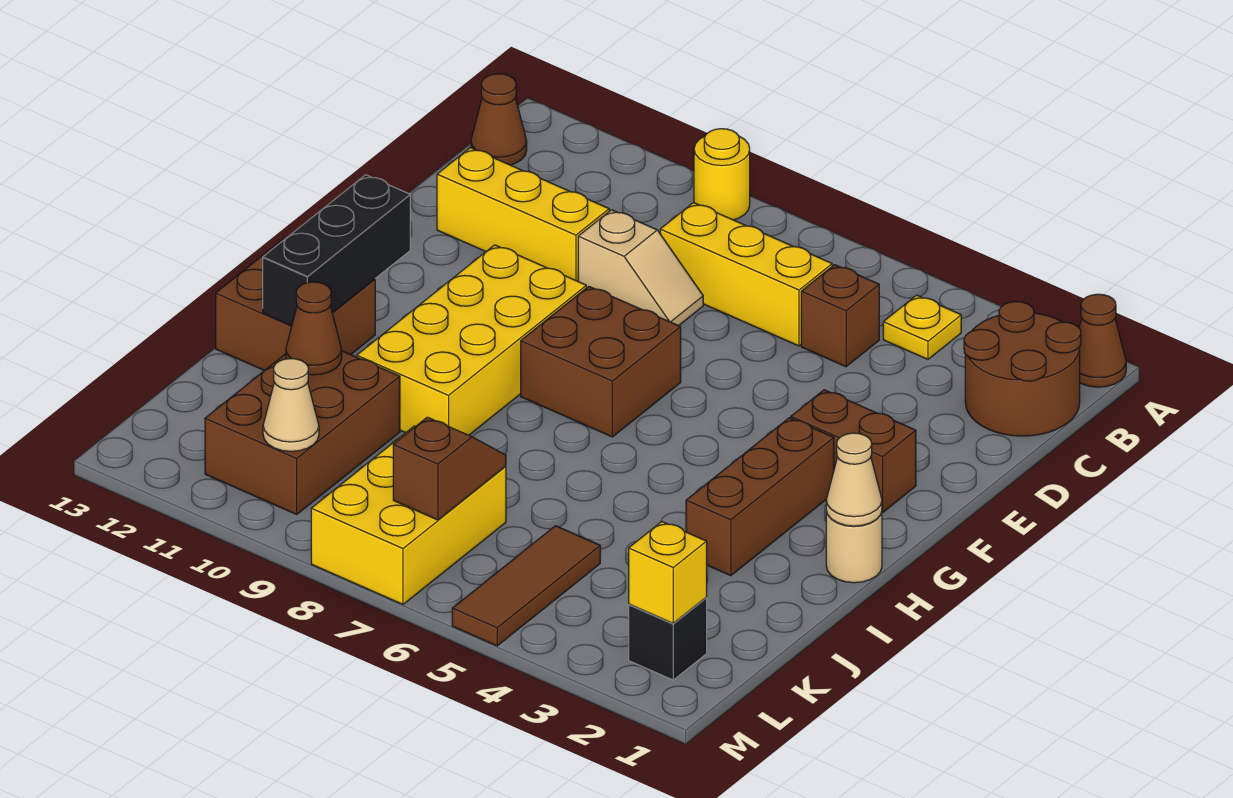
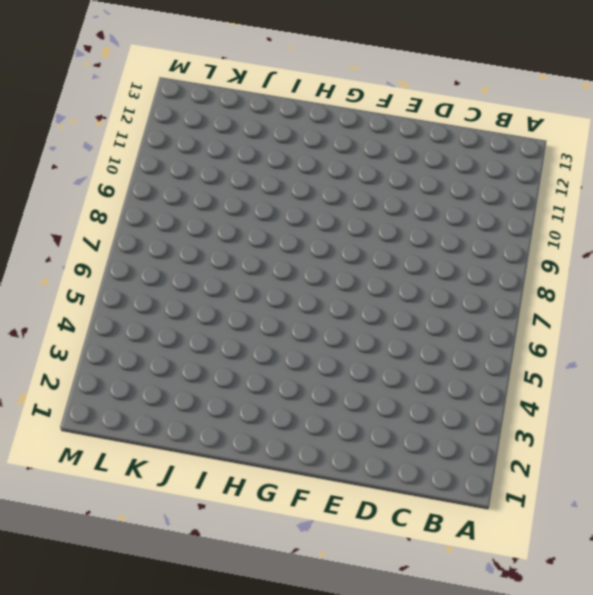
none -> brown cone A1 level 1
none -> yellow round brick A9 level 1
none -> brown round brick B1:C2 level 1

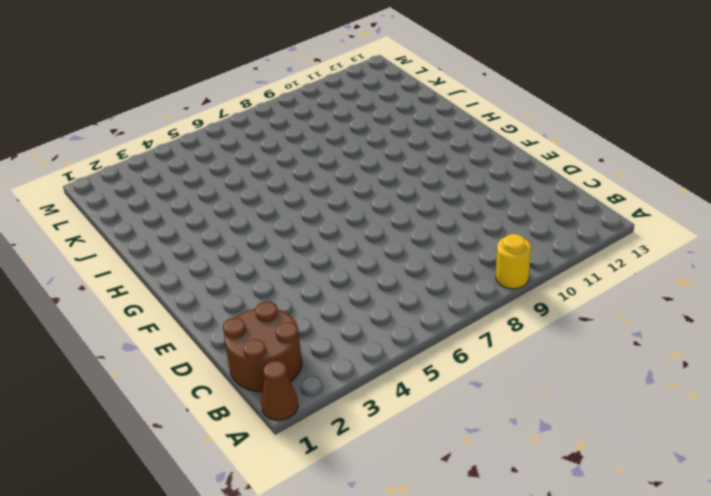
none -> yellow plate B4 level 1
none -> brown cone B13 level 1
none -> brown brick C5 level 1

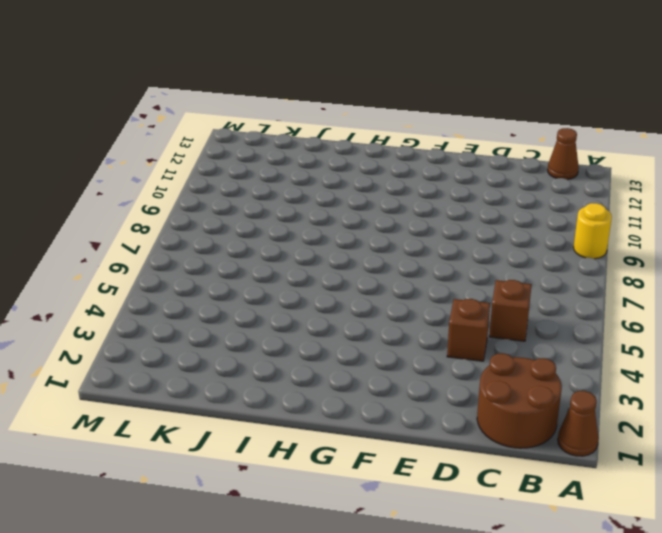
brown brick D4 level 1 -> none
none -> yellow plate B4 level 1
none -> yellow brick C6:C8 level 1
none -> tan slope D8:D9 level 1 top 9

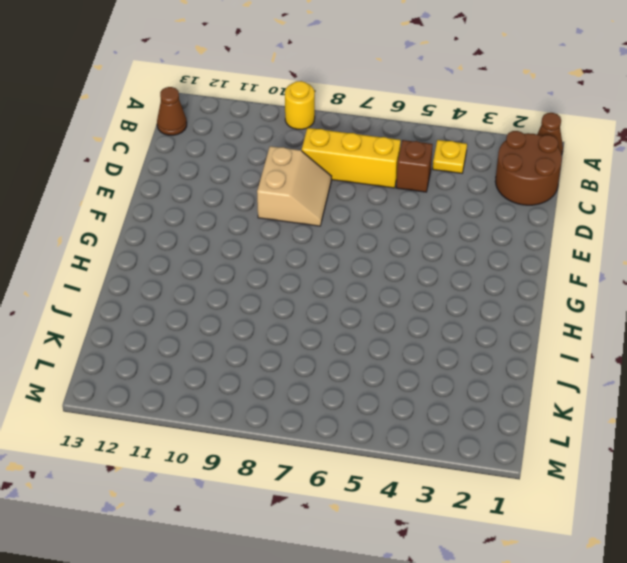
tan slope D8:E9 level 1 top 9 -> tan slope D8:D9 level 1 top 9
none -> yellow brick D10:D12 level 1
none -> brown brick F2:F3 level 1
none -> brown brick F7:G8 level 1

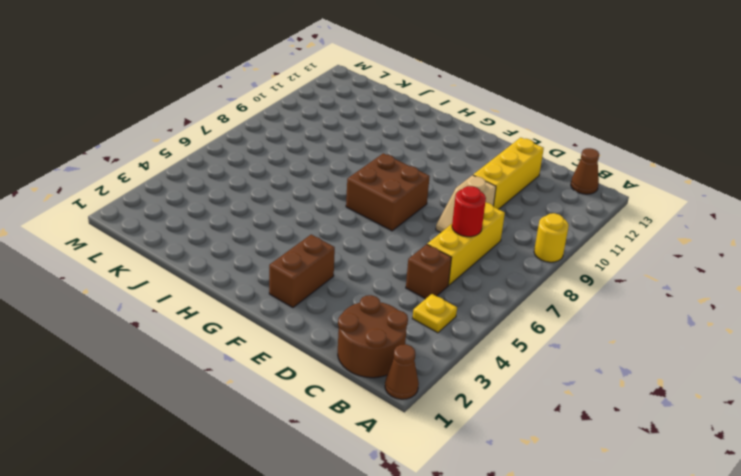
red round brick C7 level 2 -> none
none -> yellow brick F9:I10 level 1
none -> brown brick G3:I3 level 1
none -> tan round brick H1 level 1

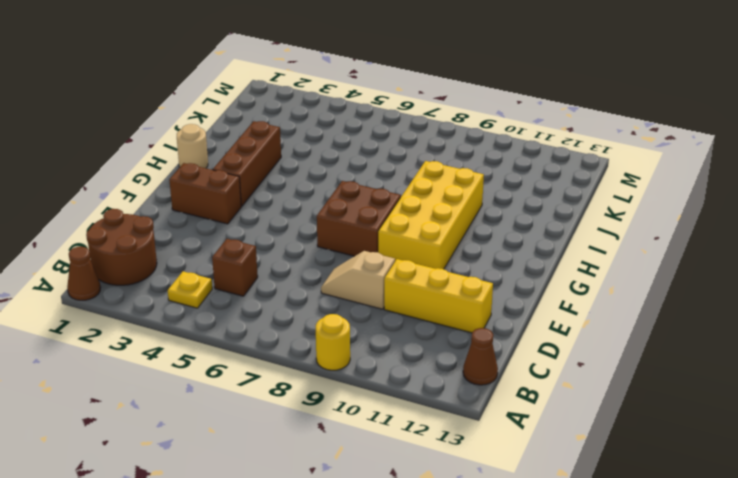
none -> yellow brick C6:C8 level 1
none -> brown brick H12:I13 level 1
none -> brown brick J10:L11 level 1

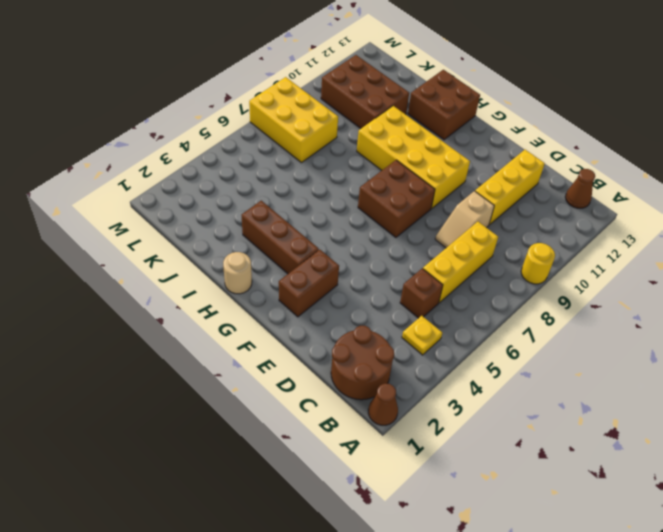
none -> brown tile K5:M5 level 1
none -> black brick L2 level 1
none -> black brick G12:I12 level 2

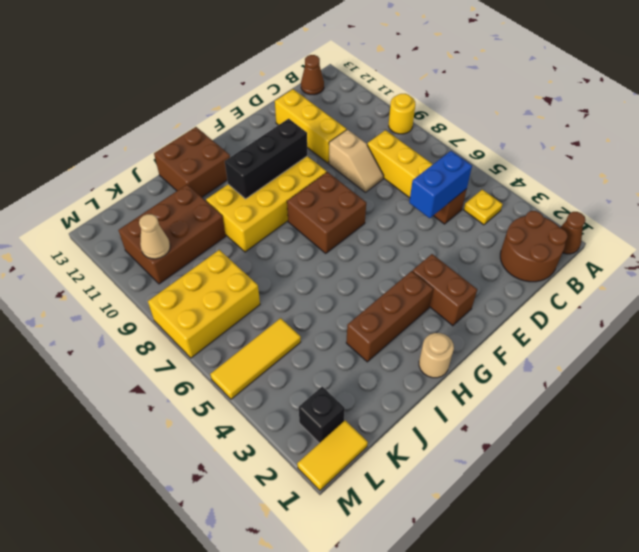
blue brick C5:D5 level 2 -> none
black brick F10:H10 level 2 -> black brick G12:I12 level 2
yellow tile K5:M5 level 1 -> brown tile K5:M5 level 1
yellow tile L1:M1 level 1 -> none
none -> tan cone H1 level 2
none -> brown cone J11 level 2
none -> brown slope K7:L7 level 2 top L

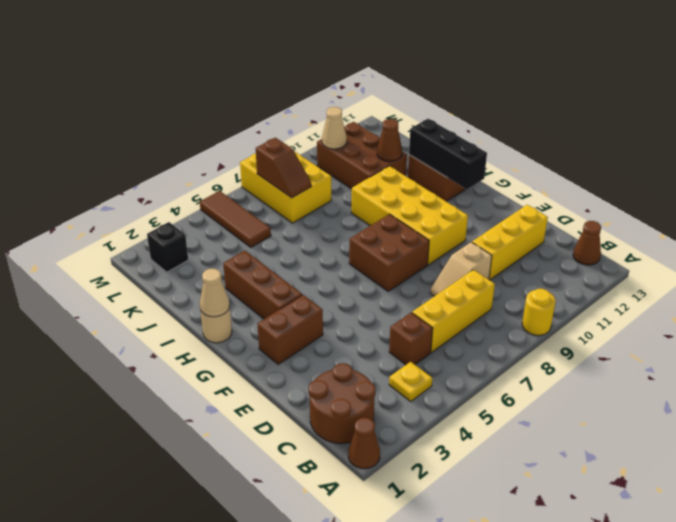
none -> yellow brick L2 level 2

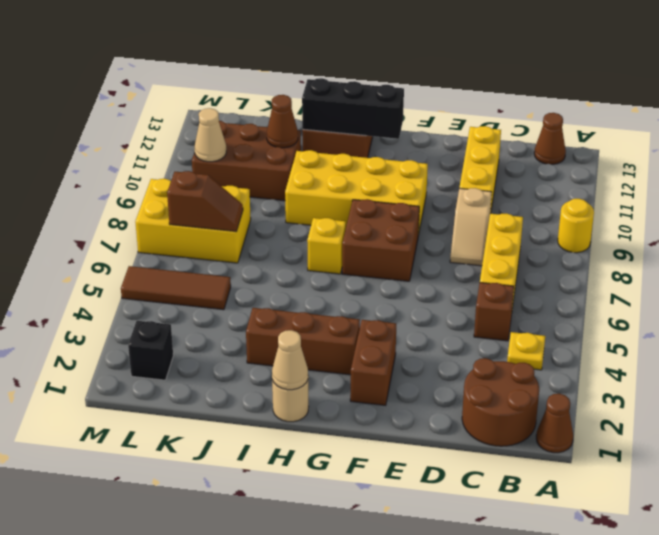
yellow brick H7 level 1 -> yellow brick L2 level 2

